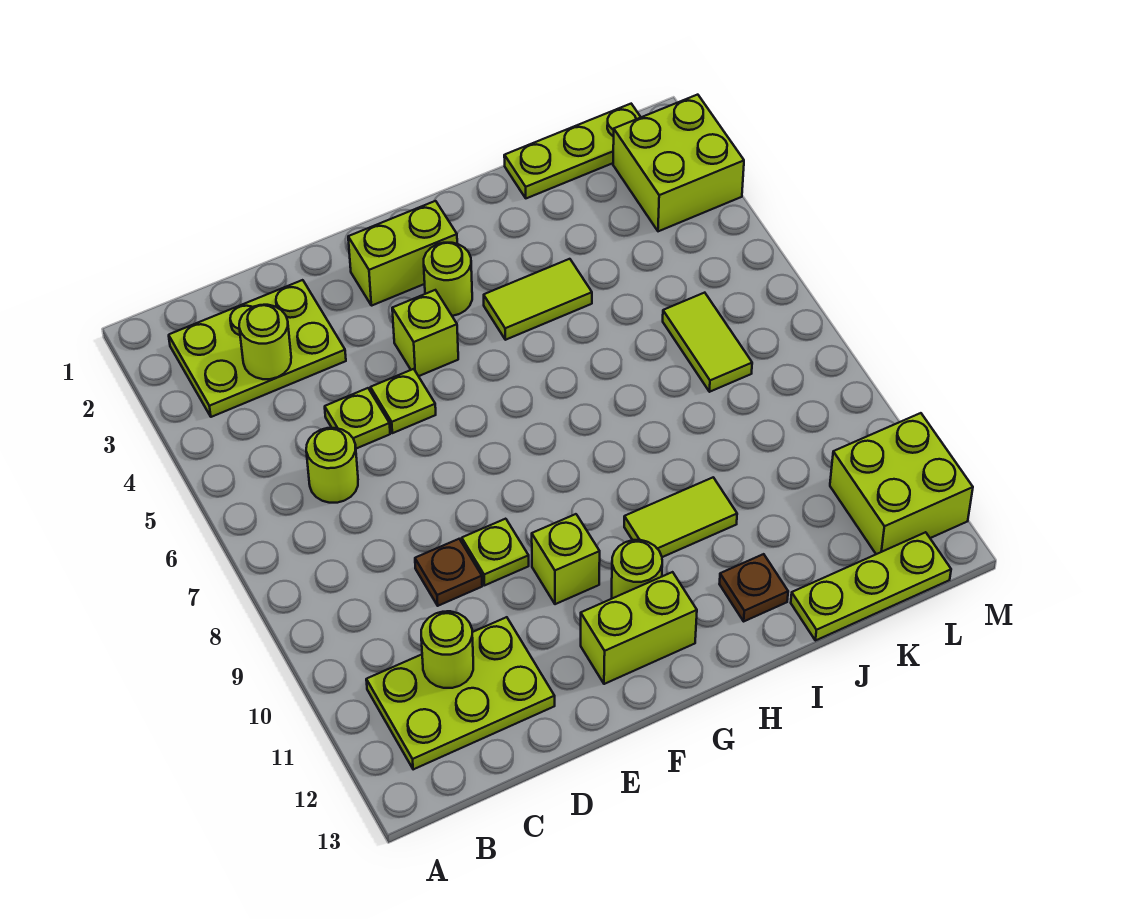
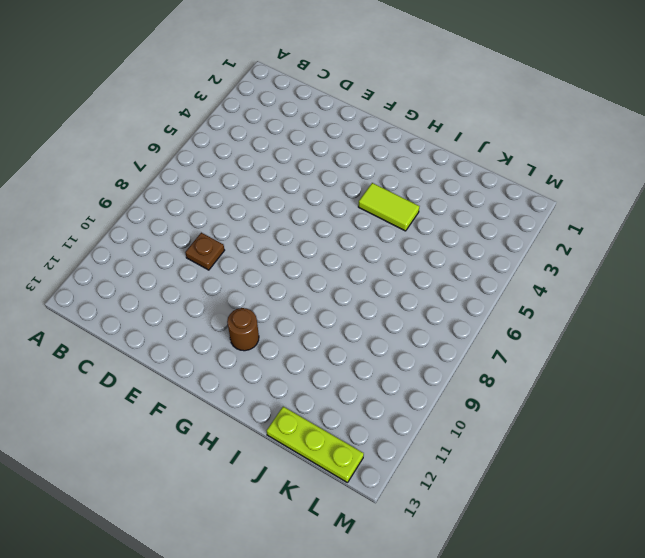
brown round brick G11 level 1 -> lime round brick G11 level 1
none -> lime plate B2:D3 level 1
none -> lime plate B11:D12 level 1
none -> lime round brick C6 level 1

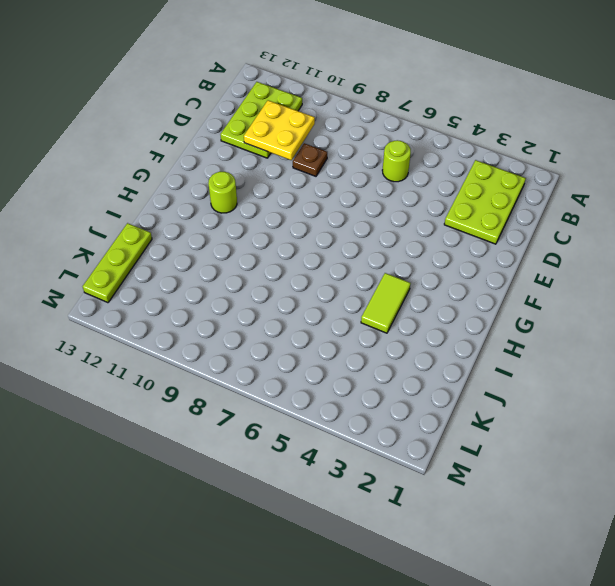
yellow plate C10:D11 level 2 -> lime round brick C11 level 2
none -> lime plate D5 level 1
none -> lime plate E5 level 1
none -> lime plate E9 level 1

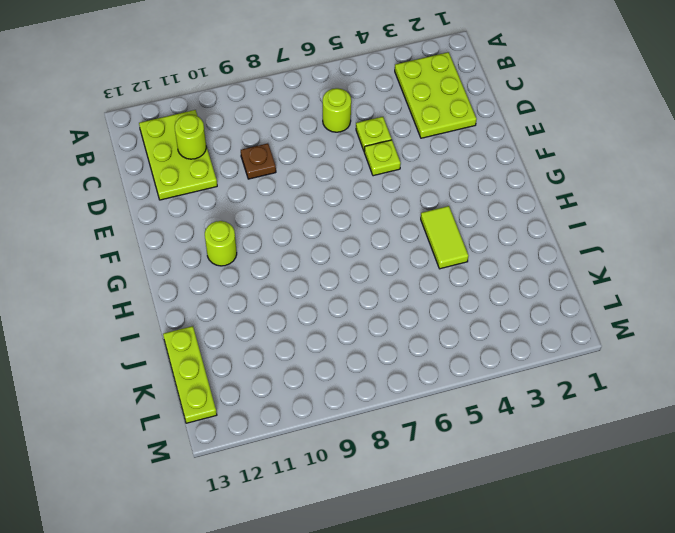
none -> lime plate E9 level 1
none -> lime brick F2:G2 level 1
none -> lime brick F4 level 1

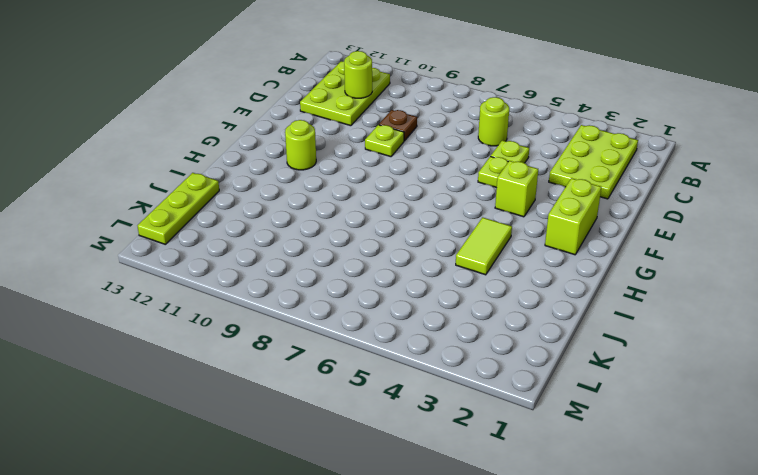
none -> lime brick F10 level 1
none -> lime brick F12:G12 level 1
none -> lime round brick G3 level 1

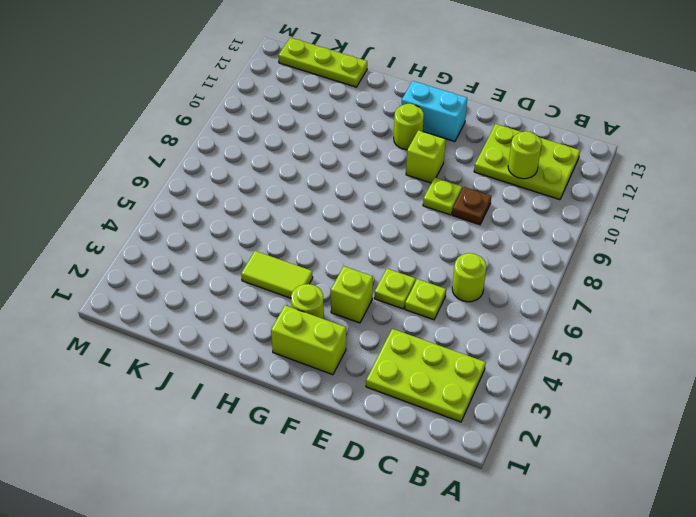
cyan brick F12:G12 level 1 -> lime brick F12:G12 level 1
none -> lime tile H10:I10 level 1
none -> brown plate I12 level 1
none -> lime plate J1:L1 level 1

